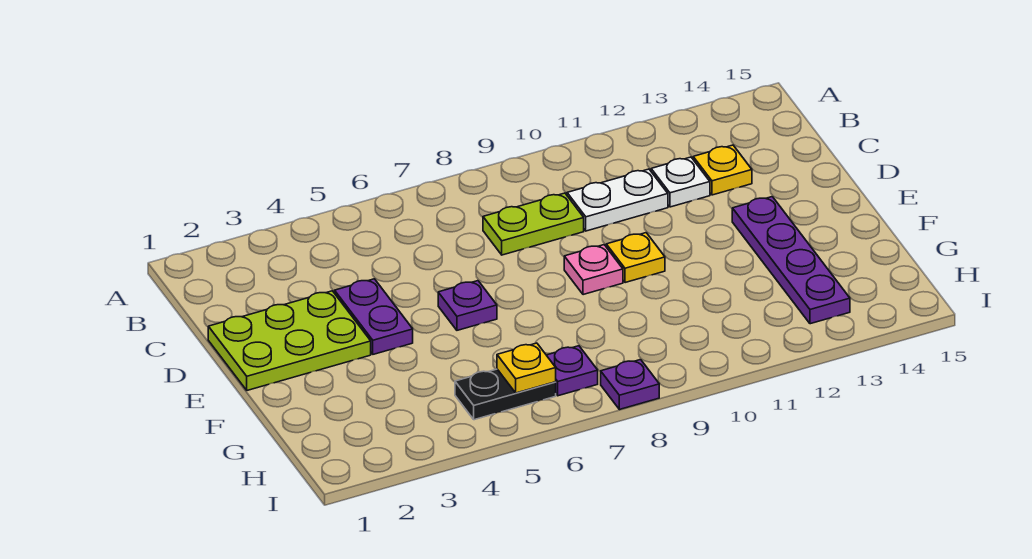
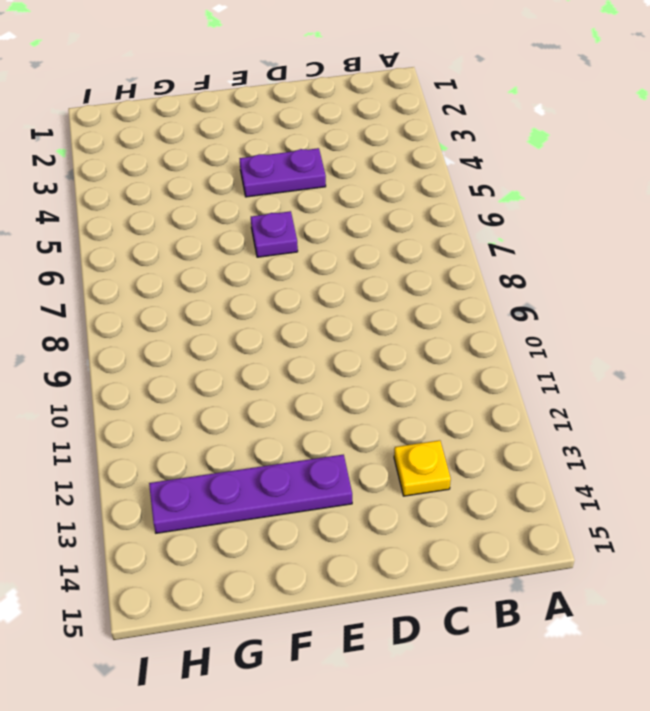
none -> lime plate C8:C9 level 1
none -> white plate C10:C11 level 1
none -> white plate C12 level 1

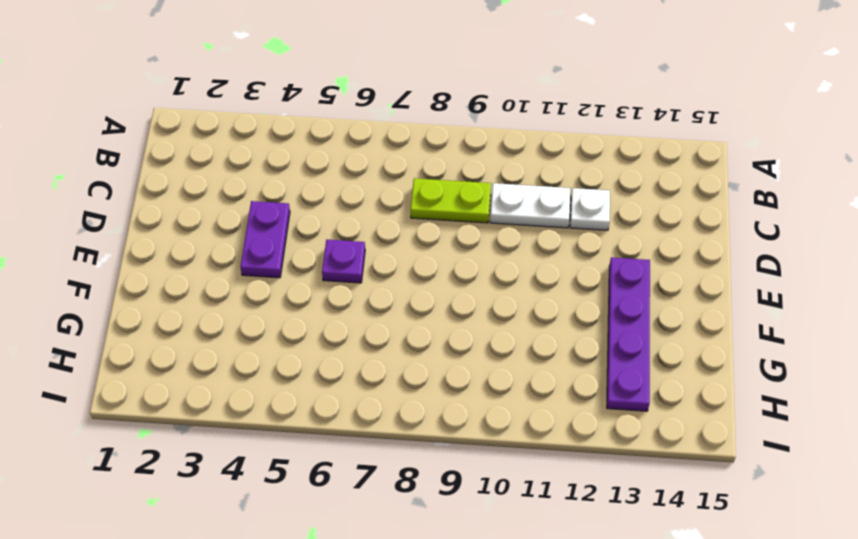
none -> yellow plate C13 level 1
none -> lime plate D1:E3 level 1
none -> pink plate E9 level 1

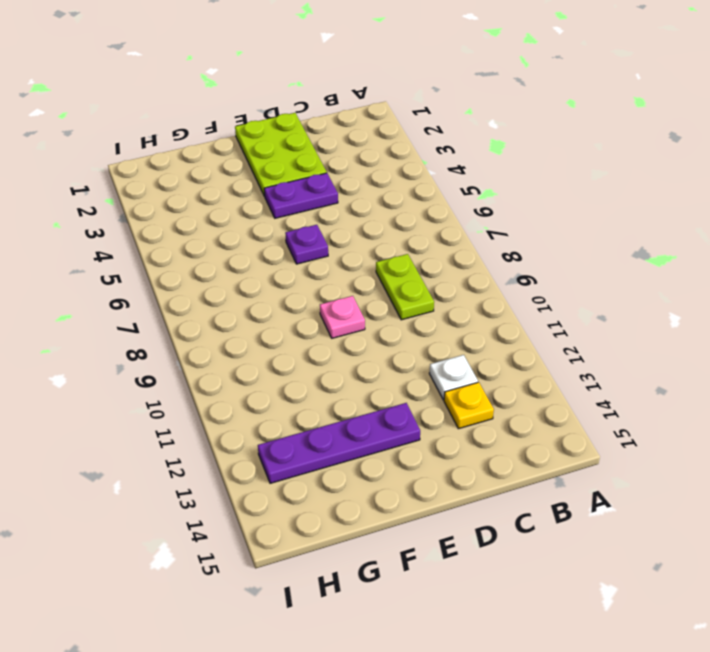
none -> white plate C10:C11 level 1
none -> yellow plate E10 level 1
none -> black plate H5:H6 level 1

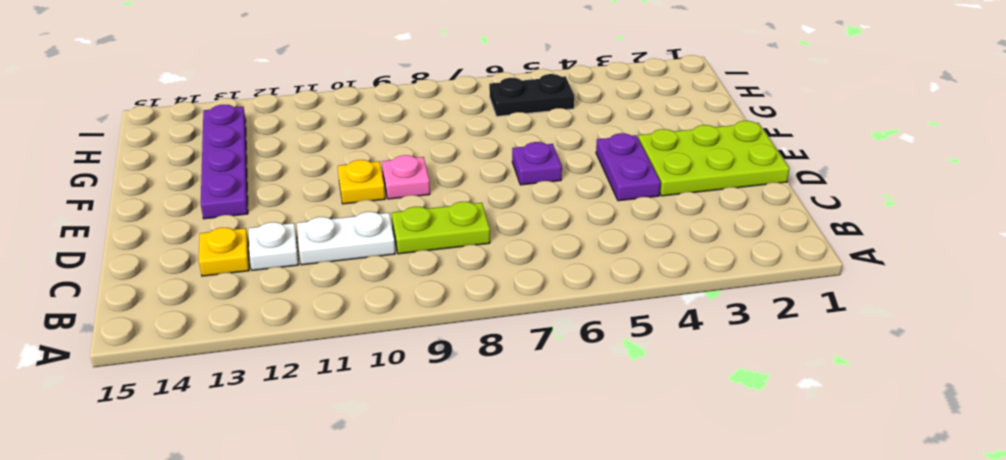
none -> purple plate H7 level 1
none -> purple plate I8 level 1
none -> yellow plate H6 level 2

